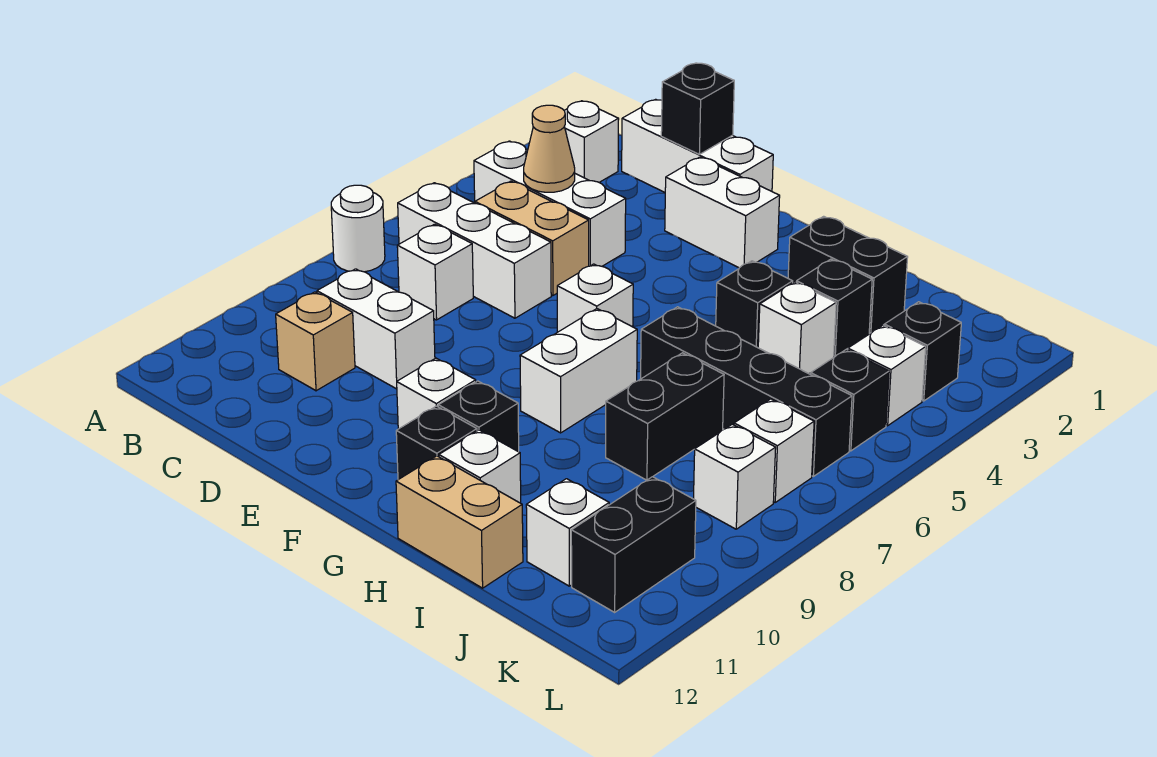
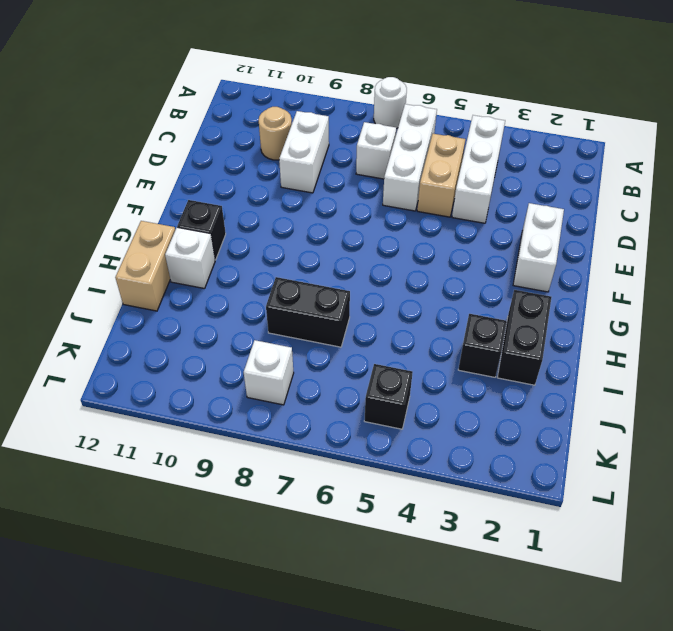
tan round brick C10 level 1 -> tan brick C10 level 1
none -> white brick B2 level 1
none -> white brick C1:E1 level 1
none -> white brick F6 level 1
none -> white brick F10 level 1

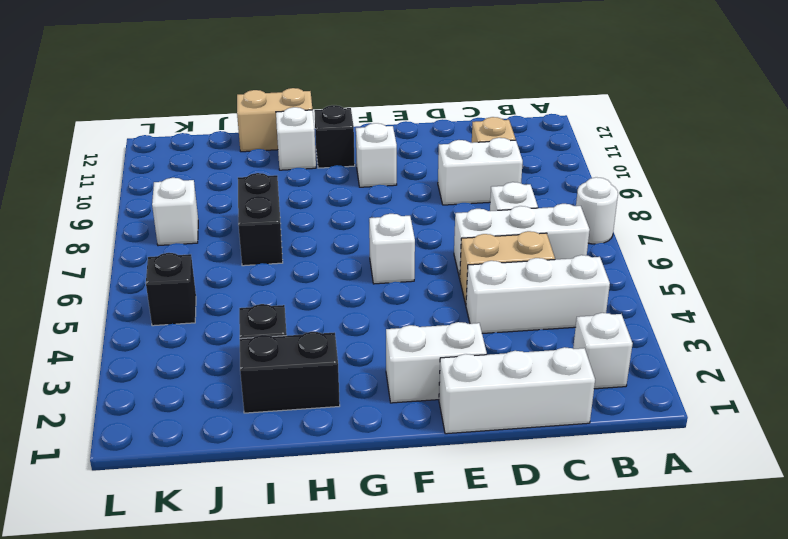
none -> white brick G7:G8 level 1
none -> black brick G10 level 1
none -> black brick H4 level 1
none -> black brick H6:K6 level 1

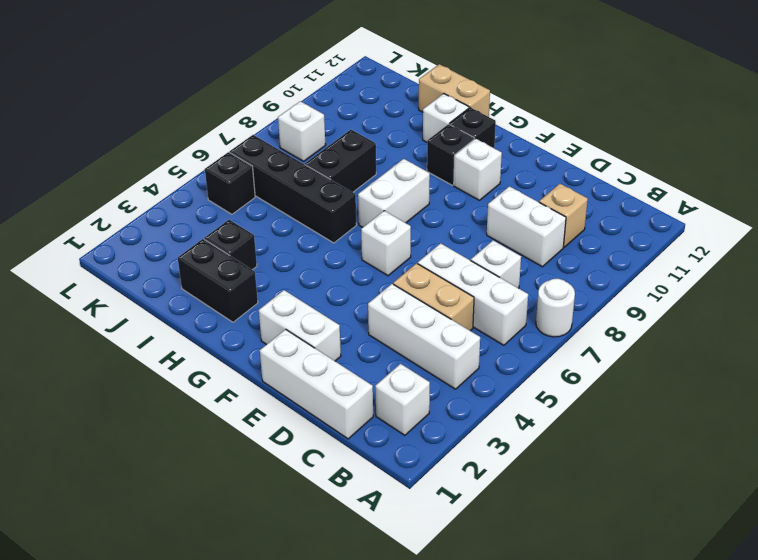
none -> black brick H4 level 1
none -> white brick I4 level 1
none -> white brick J11 level 1
none -> black brick K3 level 1

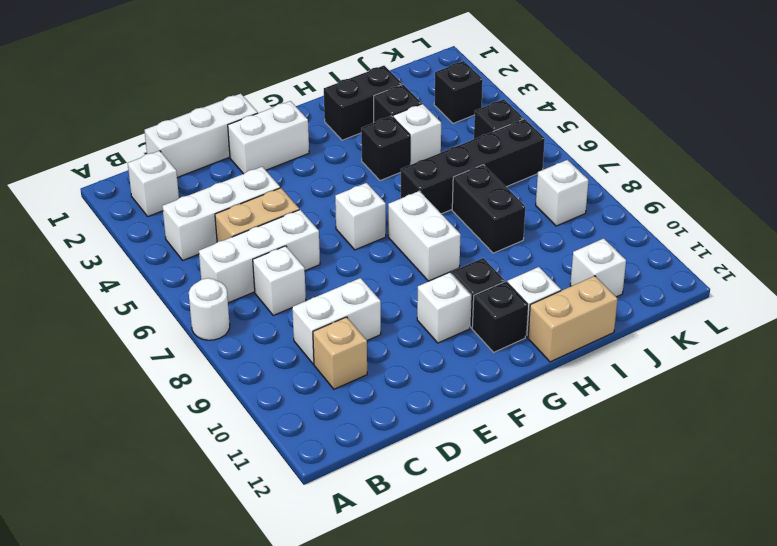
none -> white brick K4 level 1
none -> white brick K7 level 1
none -> black brick K10:K11 level 1
none -> tan cone C4 level 2

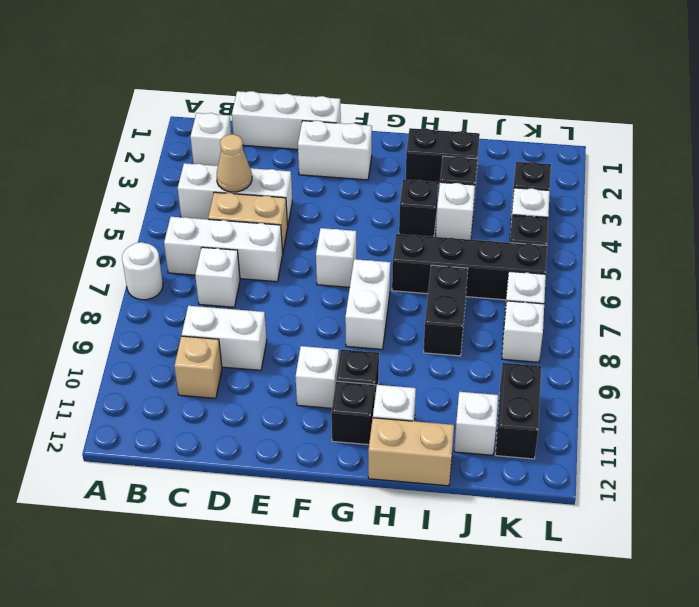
none -> black brick D1 level 2

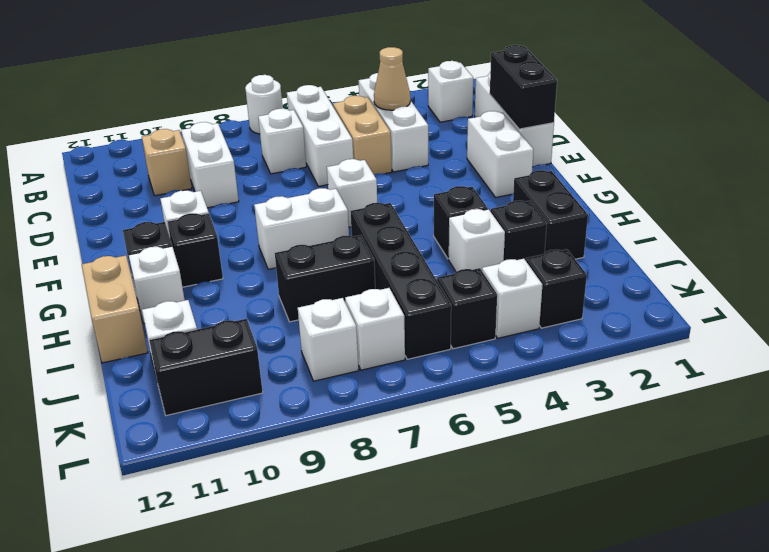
black brick D1:E1 level 2 -> black brick D1 level 2

